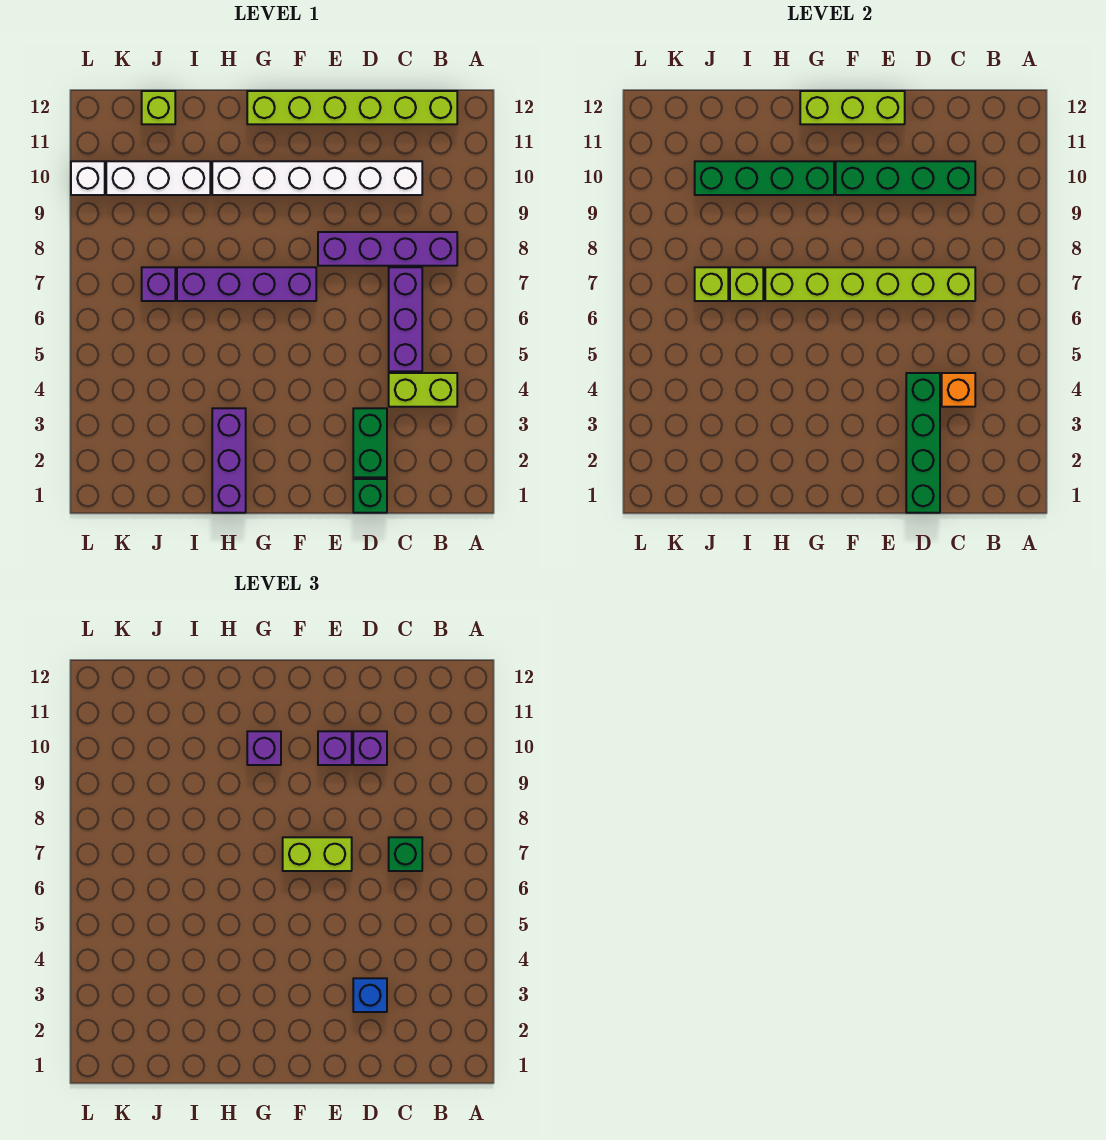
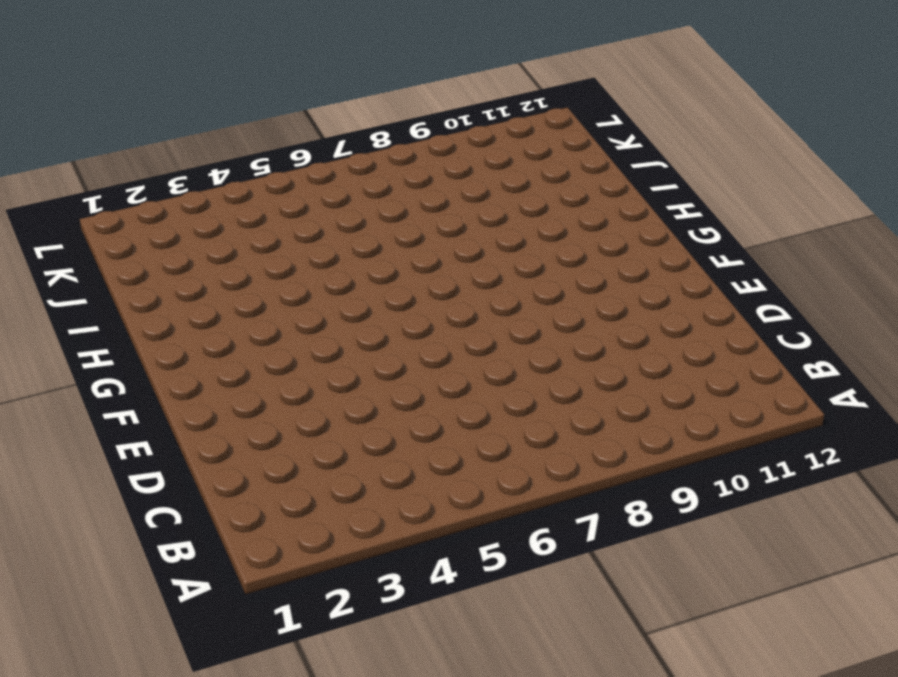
none -> lime brick B4:C4 level 1
none -> purple brick B8:E8 level 1
none -> lime brick B12:G12 level 1

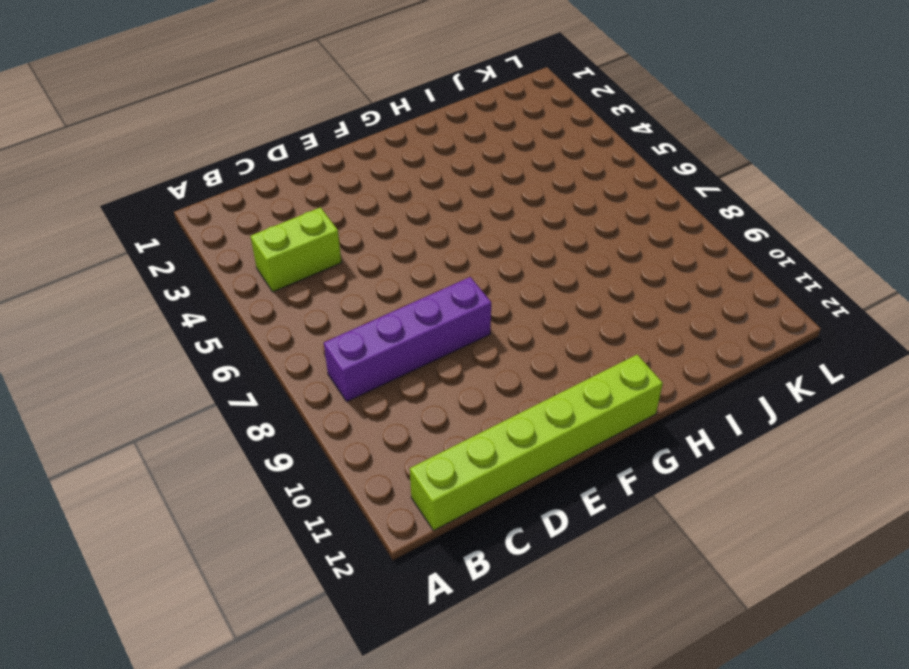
none -> purple brick C5:C7 level 1
none -> white brick C10:H10 level 1
none -> green brick D1 level 1

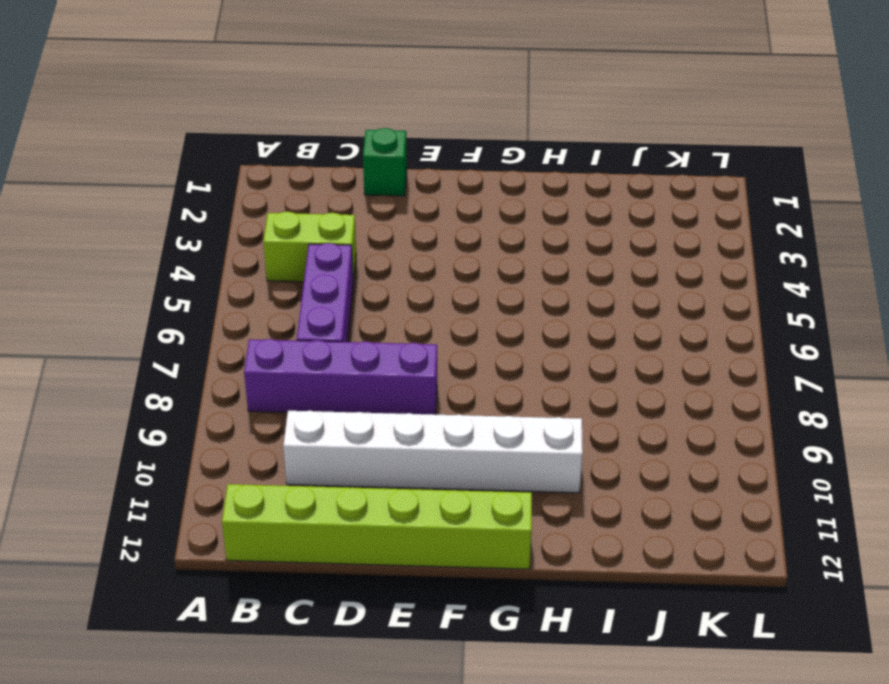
none -> green brick D2:D3 level 1
none -> purple brick F7:I7 level 1
none -> purple brick H1:H3 level 1

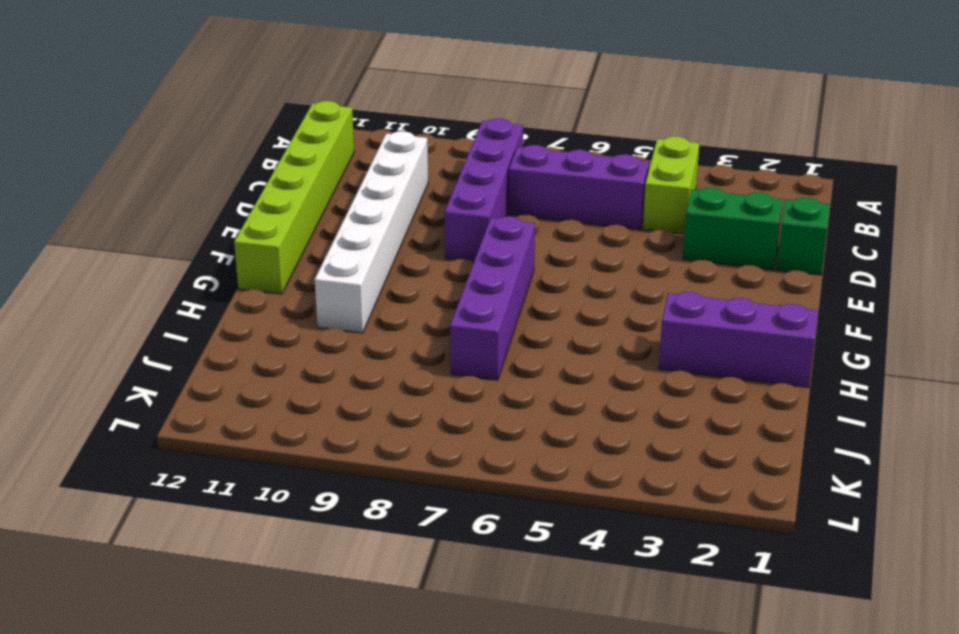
none -> white brick I10:K10 level 1
none -> purple brick J7 level 1
none -> lime brick J12 level 1

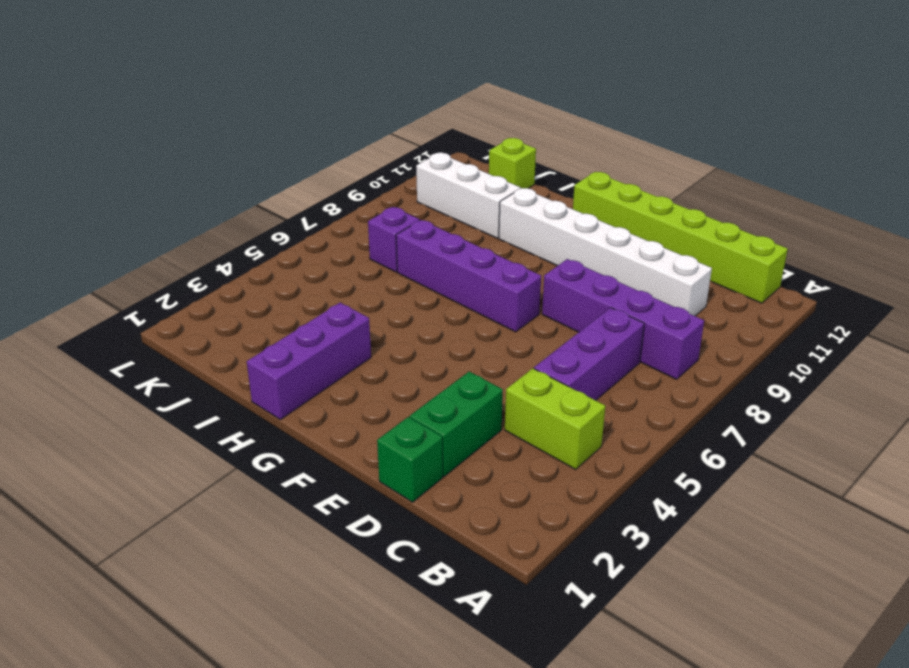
none -> white brick L10 level 1
none -> orange brick C4 level 2
none -> lime brick C7:H7 level 2

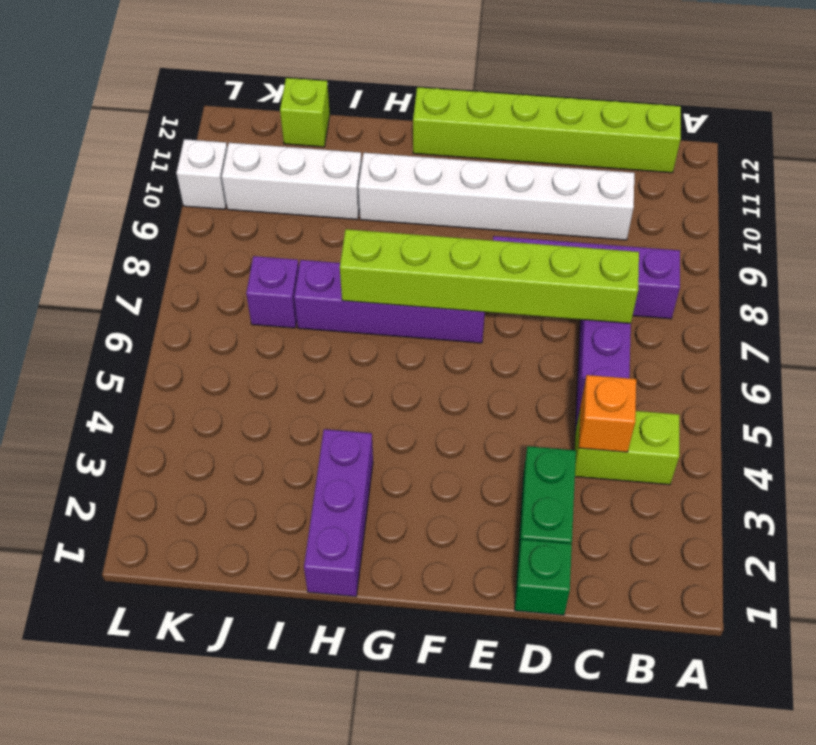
none -> green brick C10:F10 level 2
none -> green brick D1:D4 level 2
none -> lime brick E12:G12 level 2

